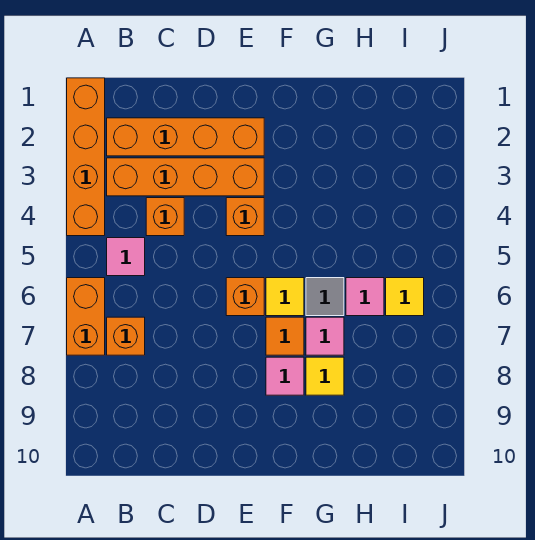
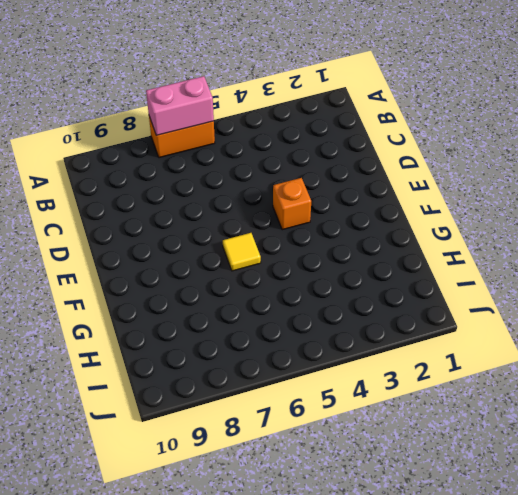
pink brick A6:A7 level 2 -> none
none -> orange brick A1:A4 level 1
none -> orange brick B2:E2 level 1
none -> orange brick B3:E3 level 1

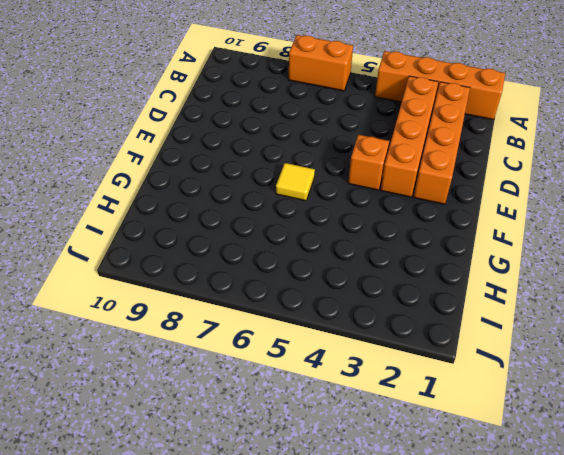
none -> pink tile B5 level 1
none -> orange brick B7 level 1
none -> orange brick C4 level 1

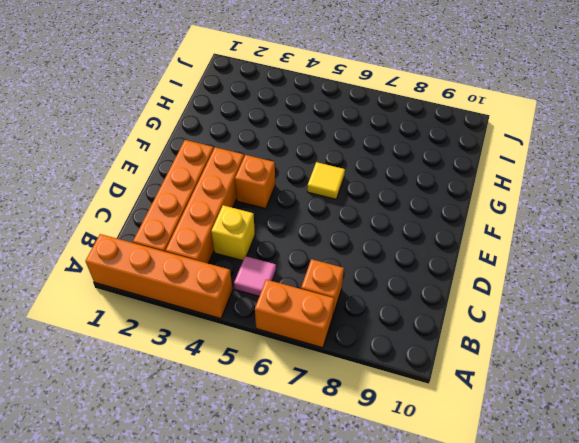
yellow brick C4 level 1 -> orange brick C4 level 1
none -> orange brick E6 level 1
none -> orange tile F7 level 1
none -> pink tile F8 level 1

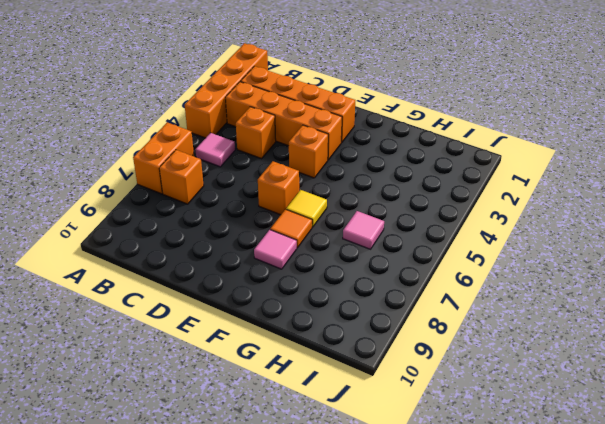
none -> grey tile G6 level 1
none -> pink tile G7 level 1
none -> yellow tile G8 level 1

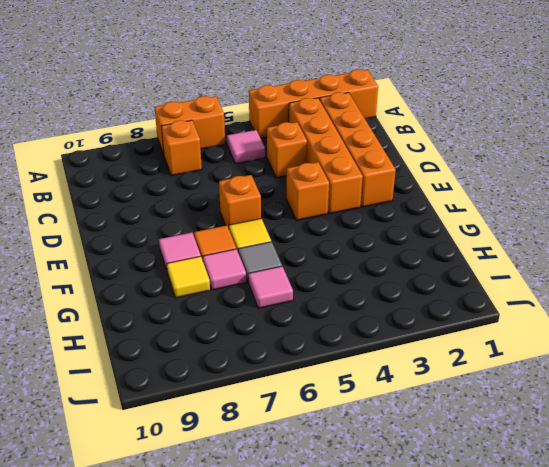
none -> yellow tile I6 level 1

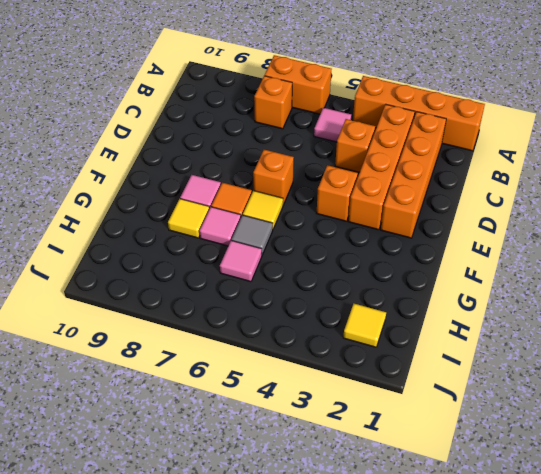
yellow tile I2 level 1 -> yellow tile I6 level 1

